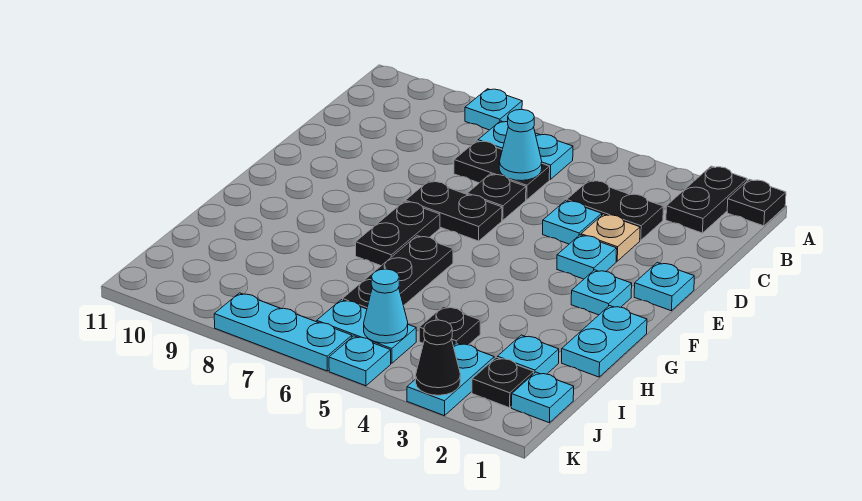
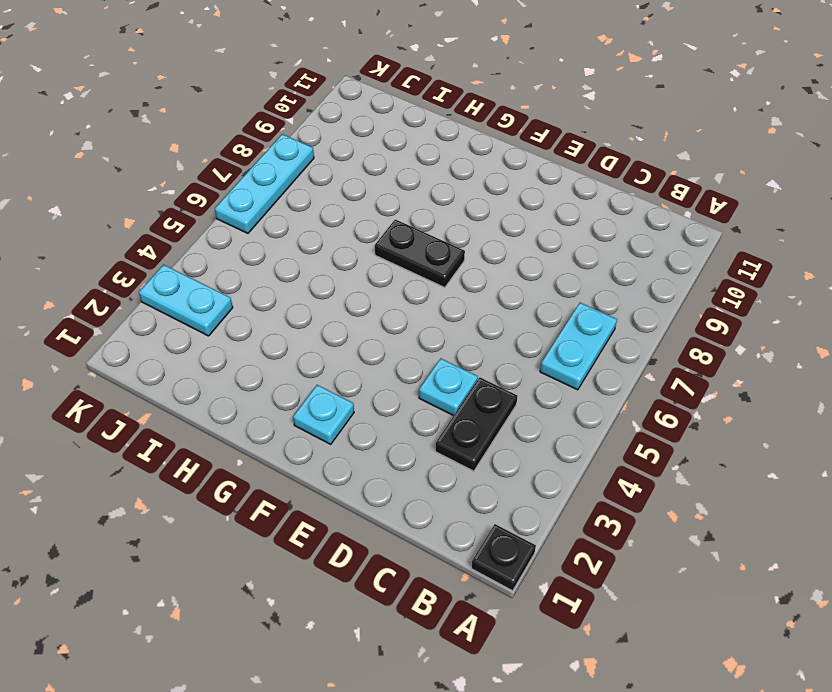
none -> black plate A2:B2 level 1
none -> cyan plate A8 level 1
none -> black plate C6:C7 level 1

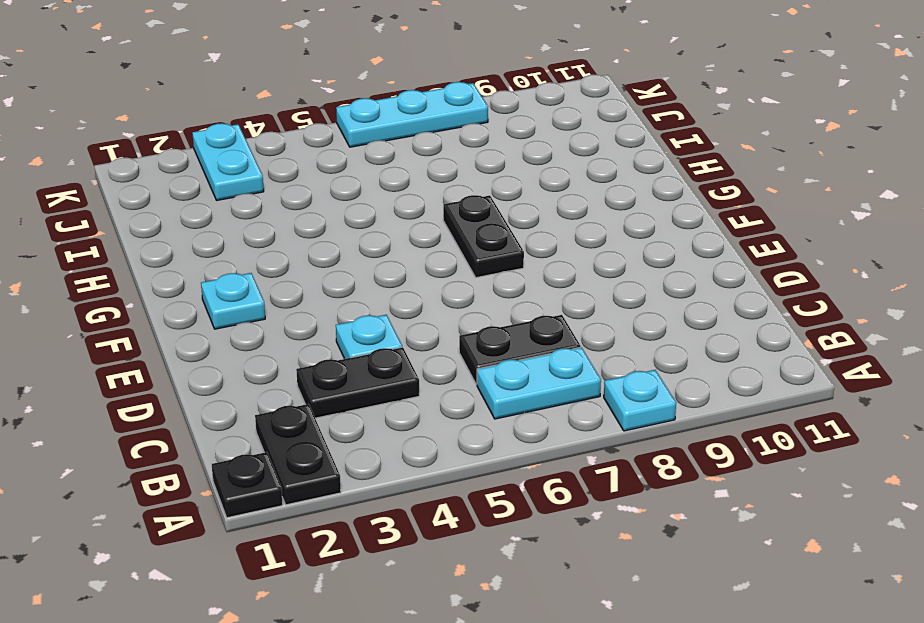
none -> tan plate D3 level 1
none -> black plate D6 level 1
none -> cyan plate E1 level 1

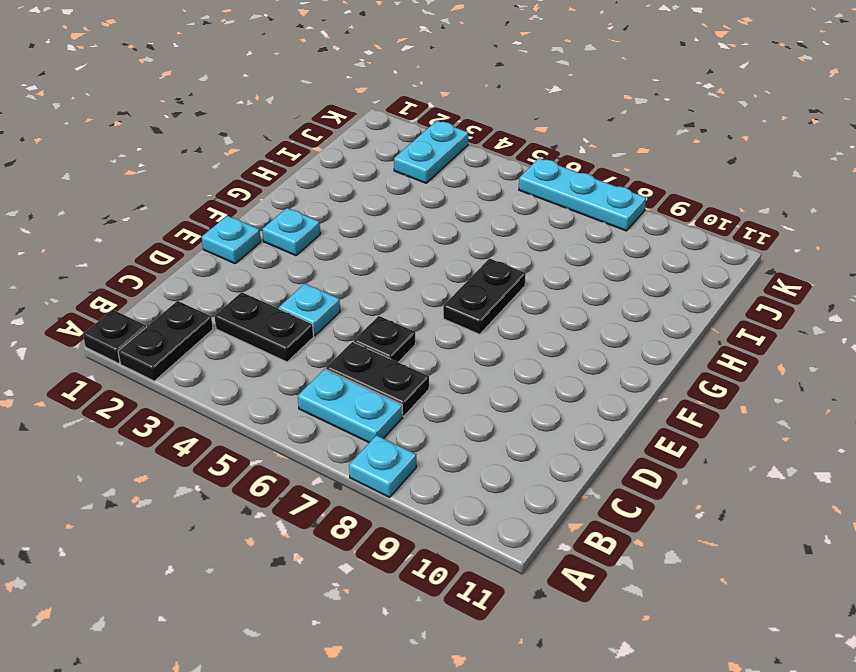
none -> tan plate D3 level 1
none -> cyan plate E3 level 1
none -> black plate E6:E7 level 1

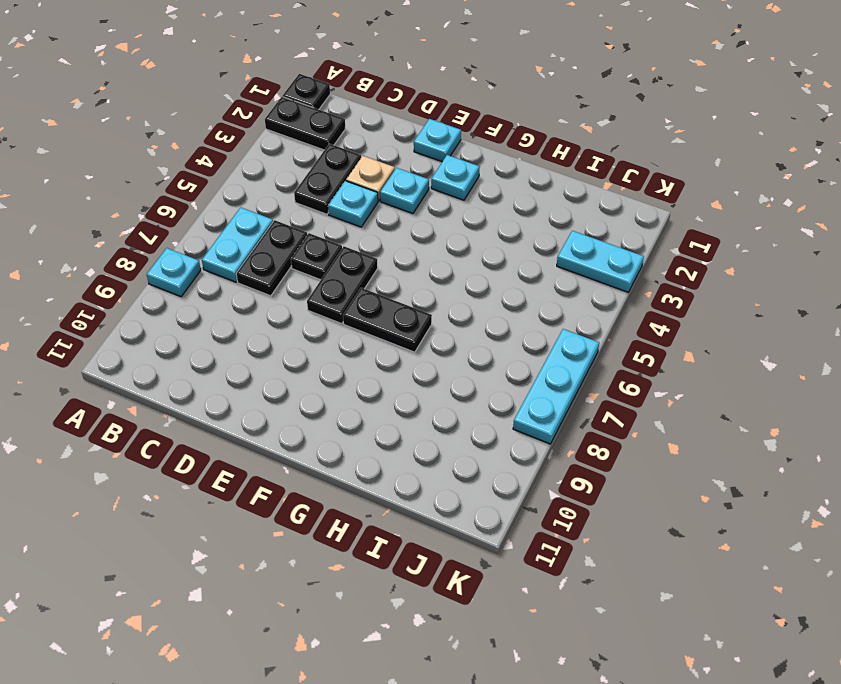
none -> cyan plate G1:H1 level 1
none -> black plate G6:I6 level 1
none -> cyan plate I2 level 1

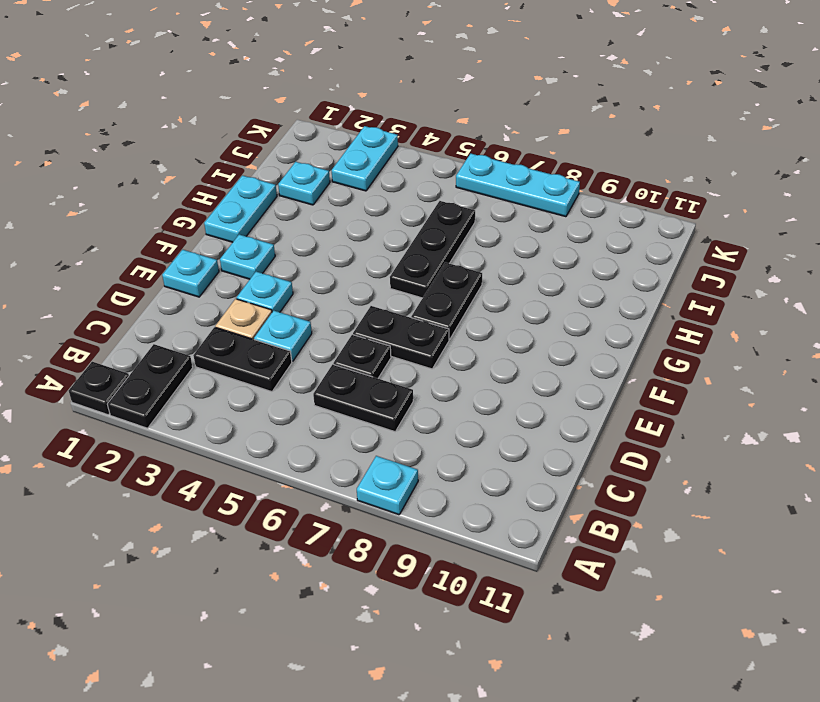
none -> cyan plate B6:B7 level 1
none -> black plate I4 level 1
none -> cyan plate J1 level 1

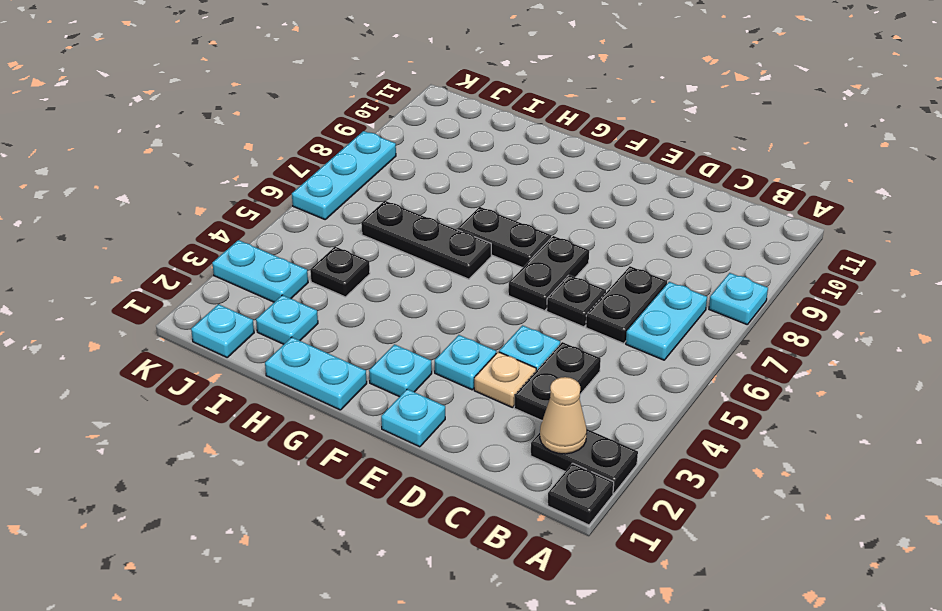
tan cone B2 level 2 -> none
none -> black plate J2 level 1
none -> cyan plate J5:J6 level 1
none -> cyan plate K5 level 1

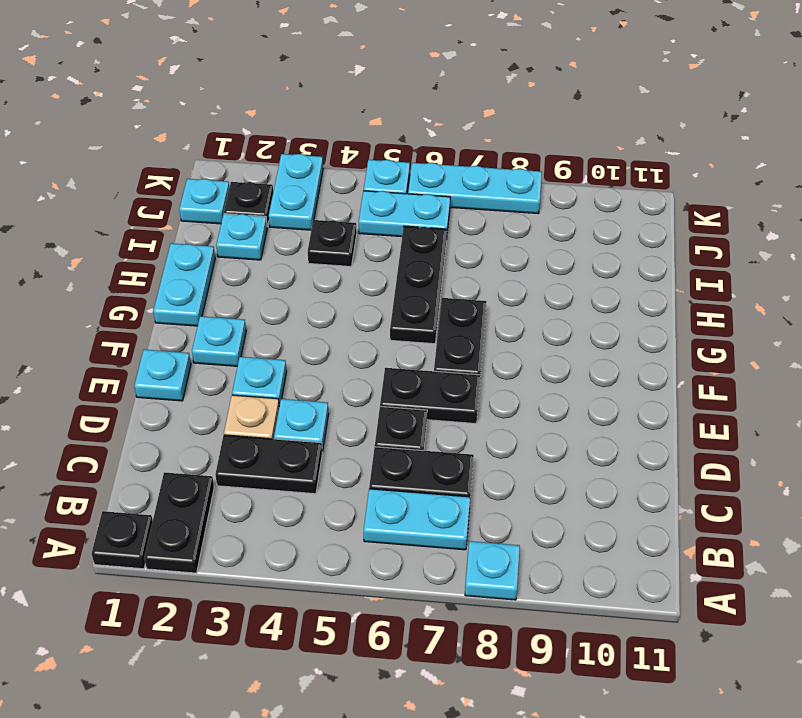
none -> cyan cone C6 level 2
none -> cyan cone J5 level 2
none -> black cone K3 level 2

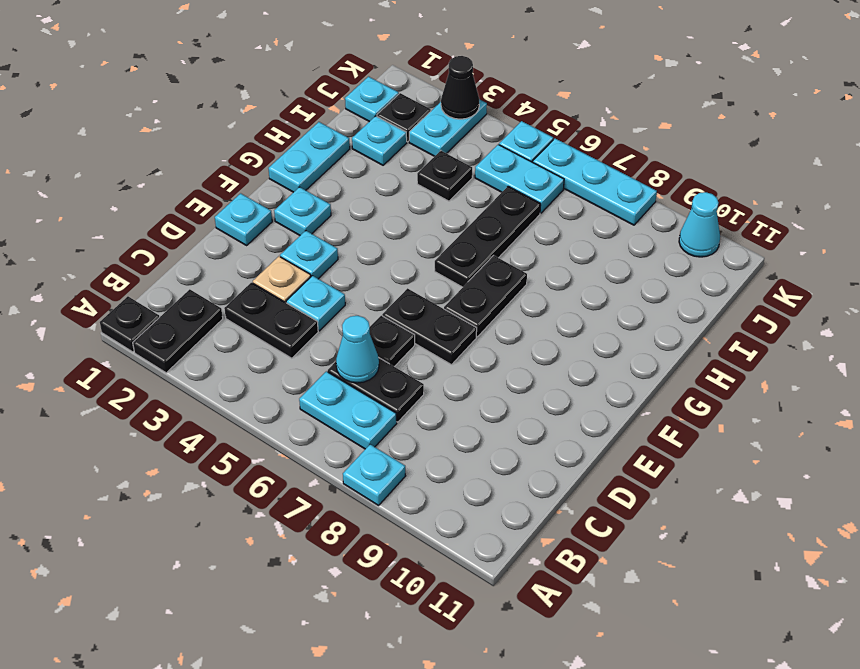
cyan cone K10 level 1 -> cyan cone J5 level 2

